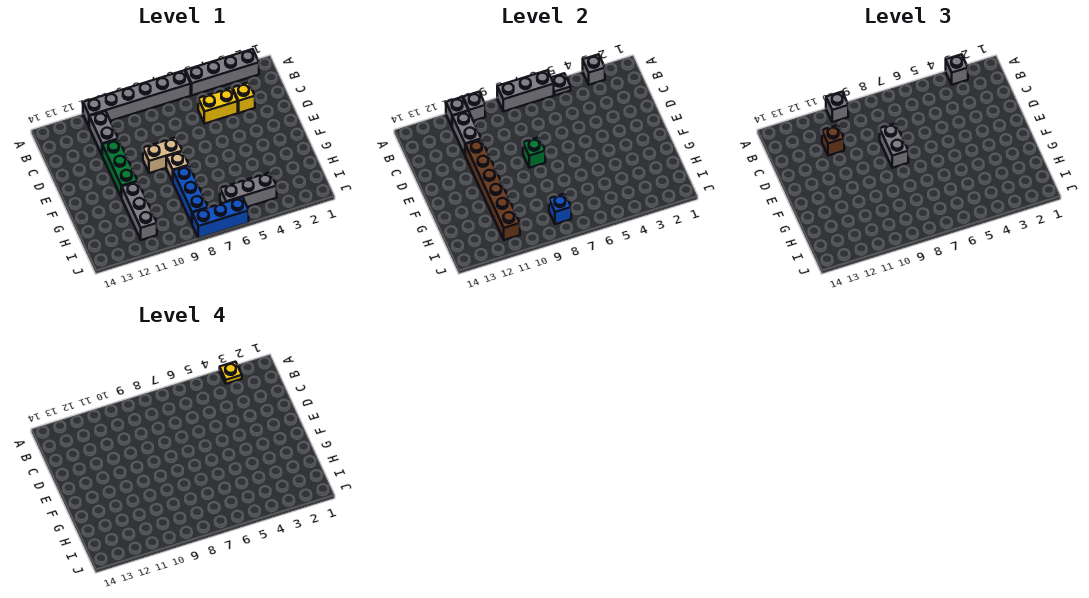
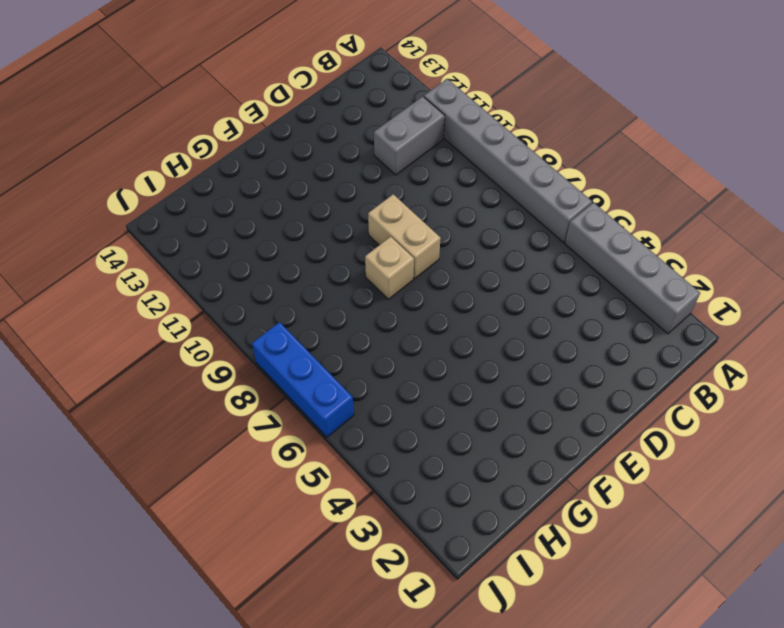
none -> yellow brick C3 level 1
none -> yellow brick C4:C5 level 1
none -> green brick D11:F11 level 1

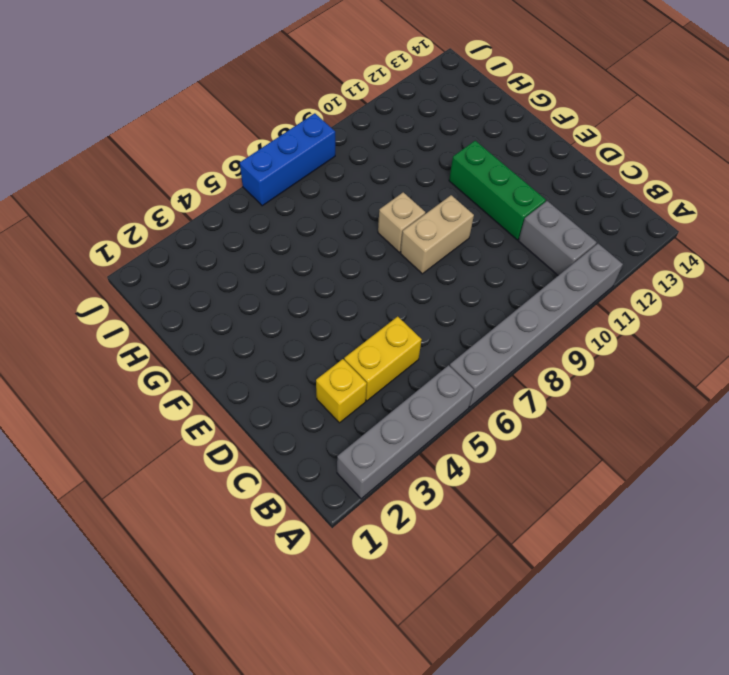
none -> blue brick G8:I8 level 1
none -> grey brick G11:I11 level 1
none -> grey brick I4:I6 level 1

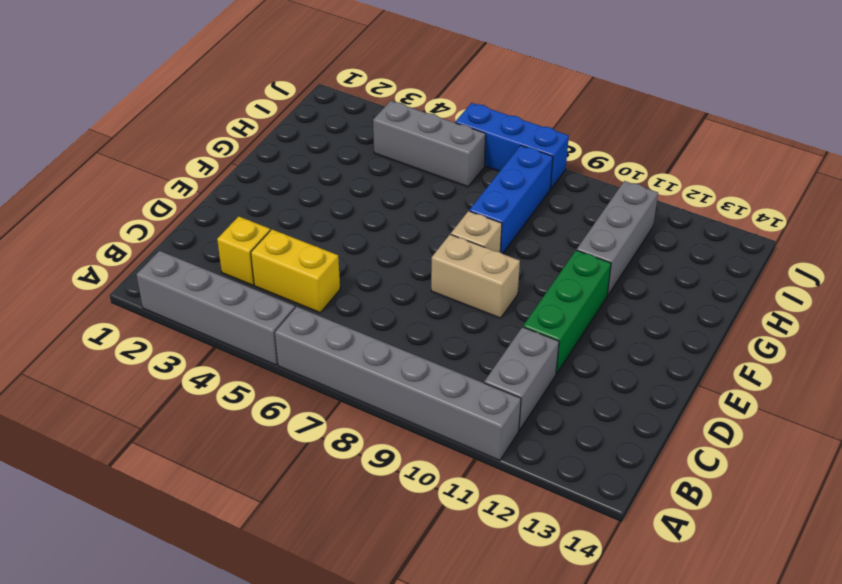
none -> grey brick A3 level 2
none -> grey plate A5 level 2
none -> grey brick A6:A8 level 2

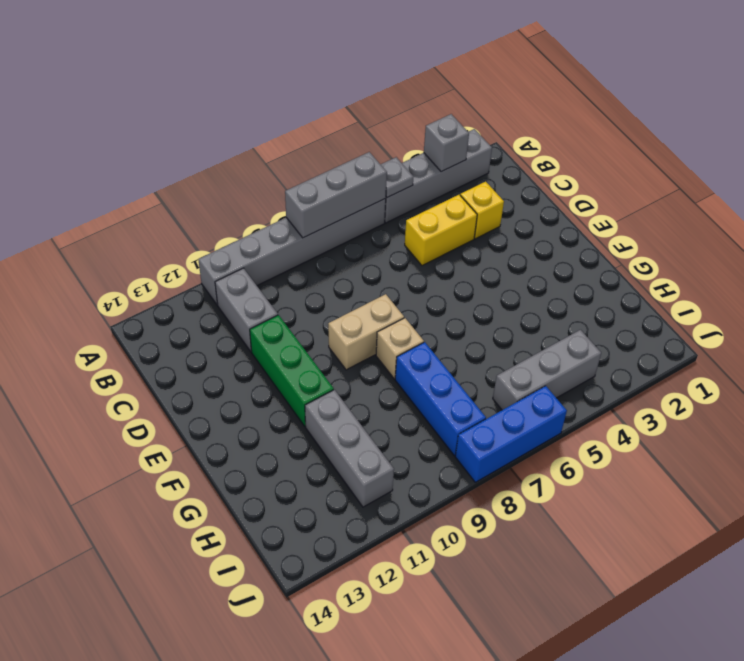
none -> grey brick A10 level 2
none -> grey brick A11 level 2
none -> grey brick B11:C11 level 2

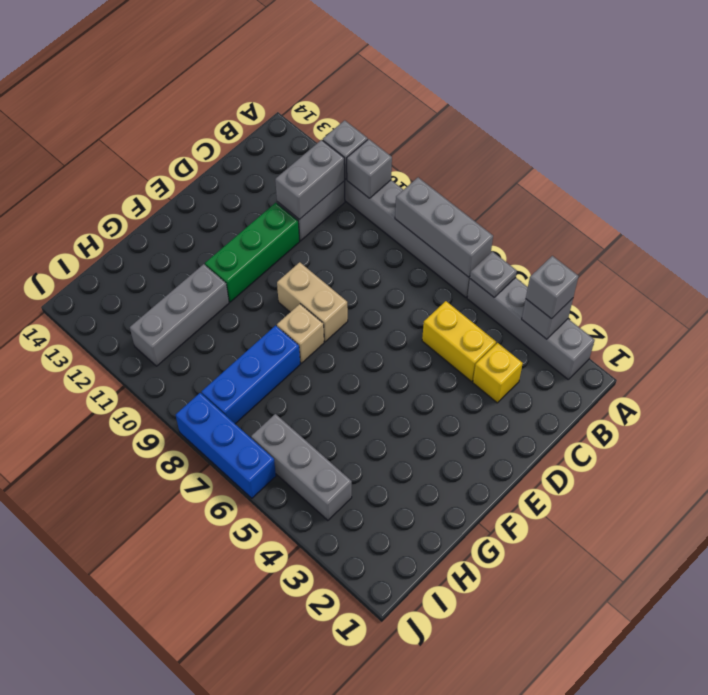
none -> brown brick D11:I11 level 2
none -> green brick E8 level 2
none -> blue brick I8 level 2

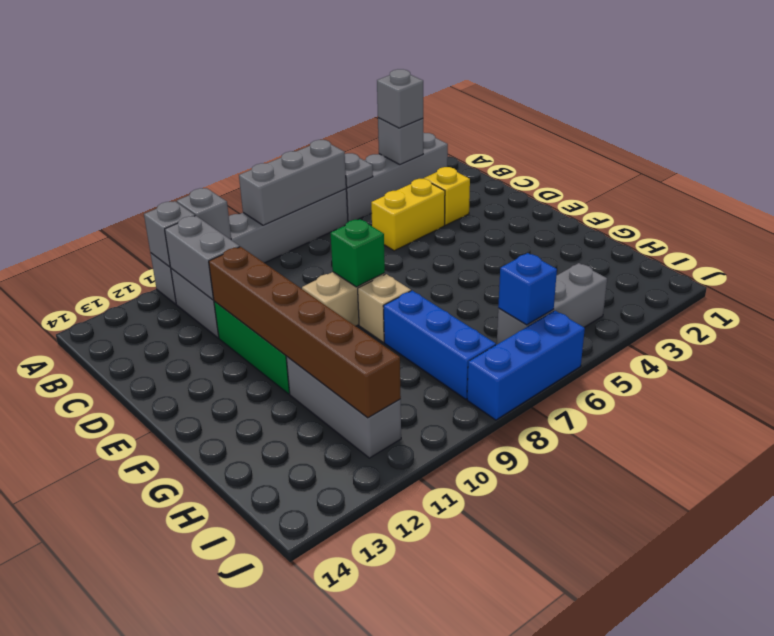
blue brick I6 level 2 -> blue brick I8 level 2
none -> grey brick A10 level 3
none -> brown brick C11 level 3
none -> grey brick D8:E8 level 3

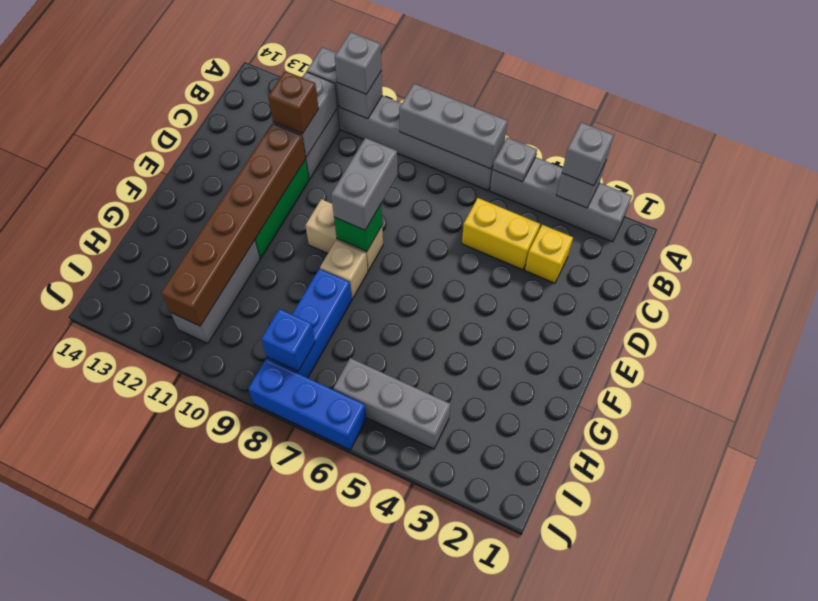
none -> yellow plate A3 level 4

